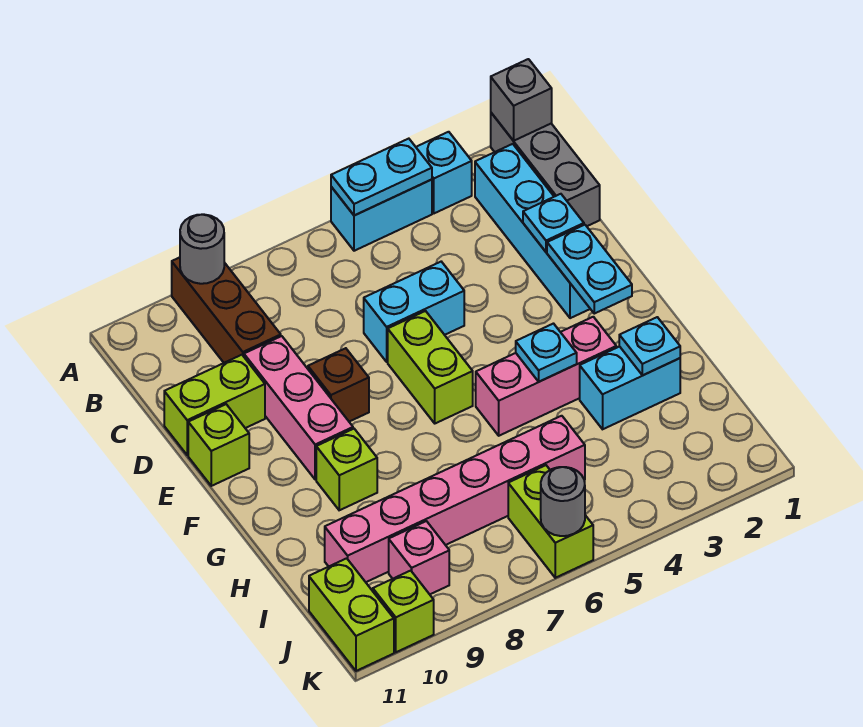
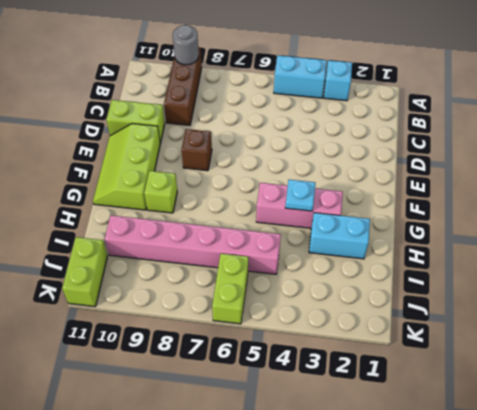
lime slope E10:G11 level 1 top 10 -> lime brick E11 level 1
none -> grey brick A1:C1 level 1
none -> cyan brick B2:E2 level 1
none -> cyan brick D5:D6 level 1

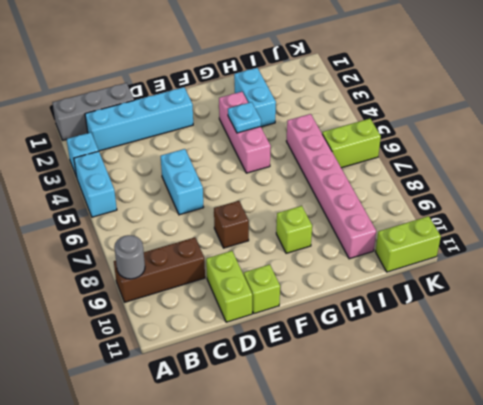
none -> pink brick D9:F9 level 1
none -> lime brick E6:F6 level 1
none -> pink brick J9 level 1

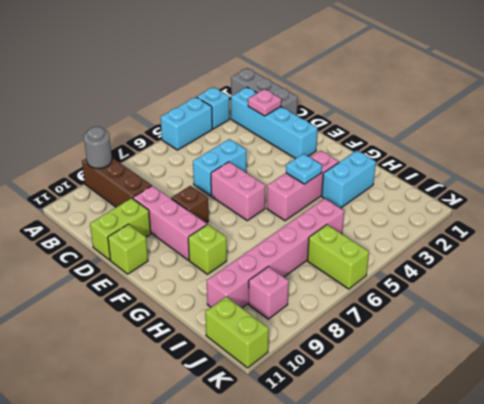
pink plate C2 level 2 -> none
pink brick E6:F6 level 1 -> lime brick E6:F6 level 1
none -> lime brick K10 level 1
none -> grey brick A1 level 2
none -> cyan plate A4:A5 level 2

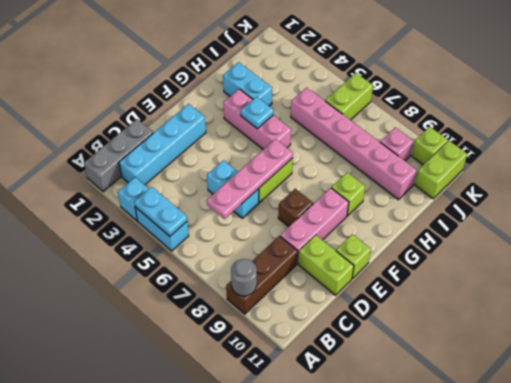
pink plate C6:F6 level 2 -> none
none -> grey brick A1 level 2
none -> cyan plate D2 level 2
none -> cyan plate E2:F2 level 2

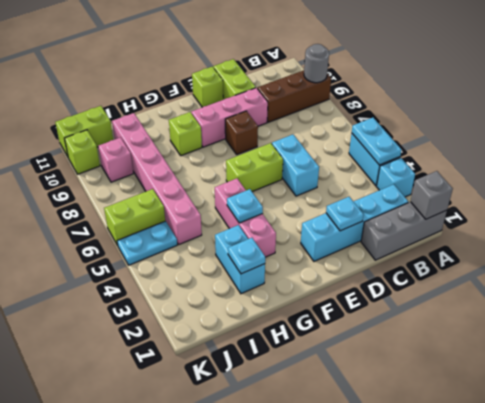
cyan plate J5:K5 level 1 -> cyan plate E2:F2 level 2
none -> grey round brick K6 level 2

